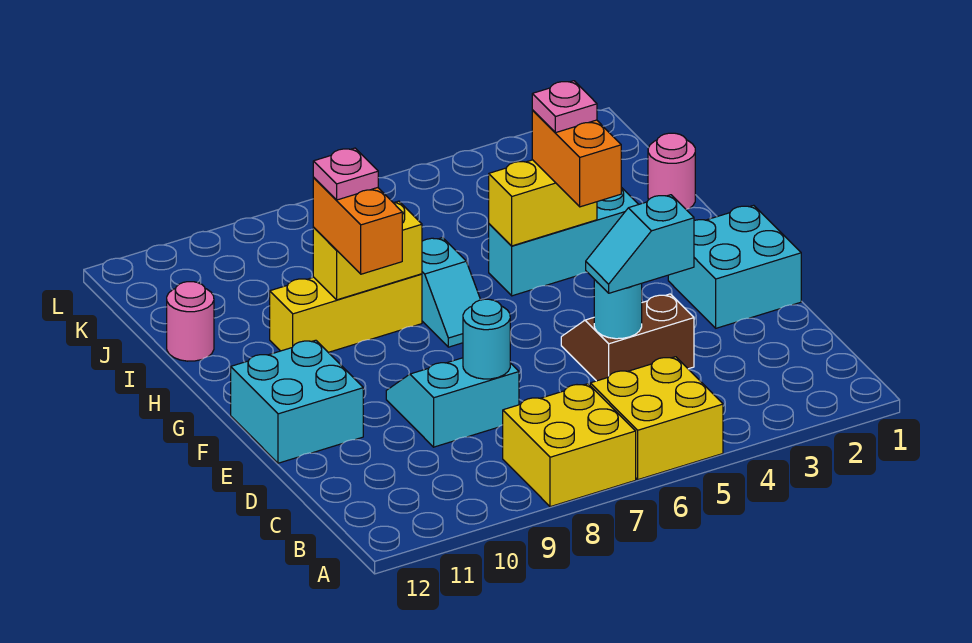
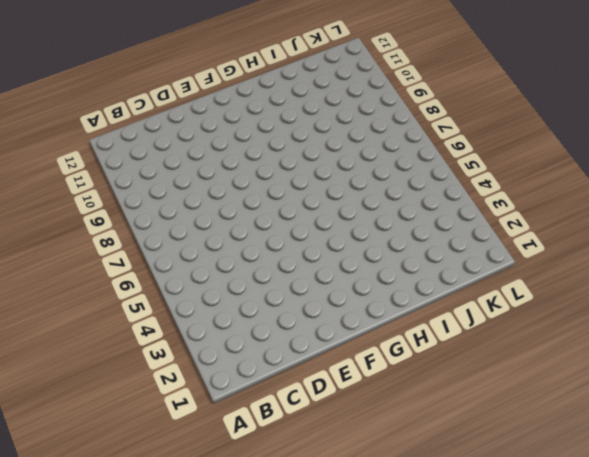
none -> yellow brick A5:B6 level 1
none -> yellow brick A7:B8 level 1
none -> brown slope D4:E5 level 1 top D

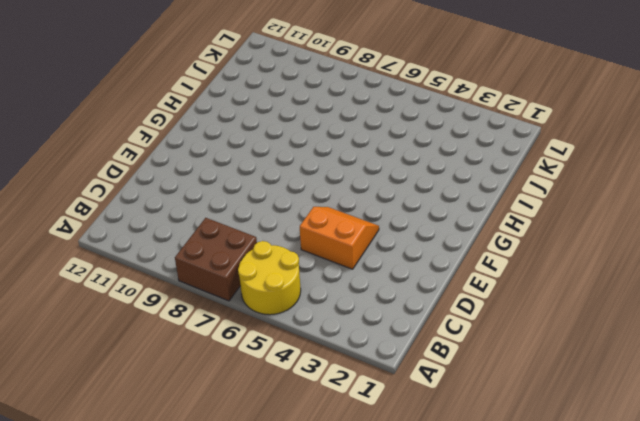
yellow round brick A5:B6 level 1 -> yellow brick A5:B6 level 1
brown brick A7:B8 level 1 -> yellow brick A7:B8 level 1
orange slope D4:E5 level 1 top D -> brown slope D4:E5 level 1 top D
none -> cyan slope D8:E9 level 1 top D
none -> cyan brick E1:F2 level 1
none -> cyan brick E11:F12 level 1

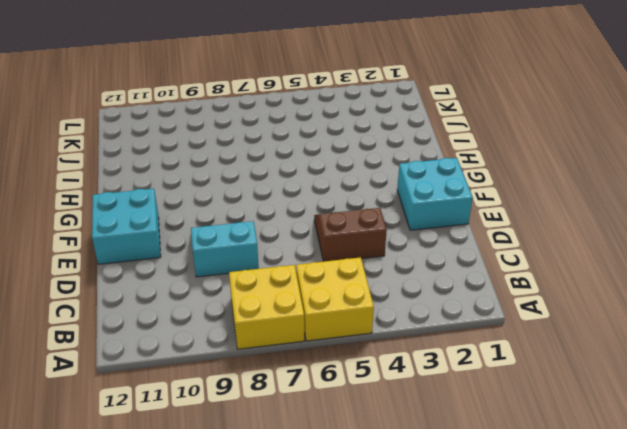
none -> cyan slope G7:H7 level 1 top H
none -> cyan brick H3:H5 level 1
none -> yellow brick H8:H10 level 1

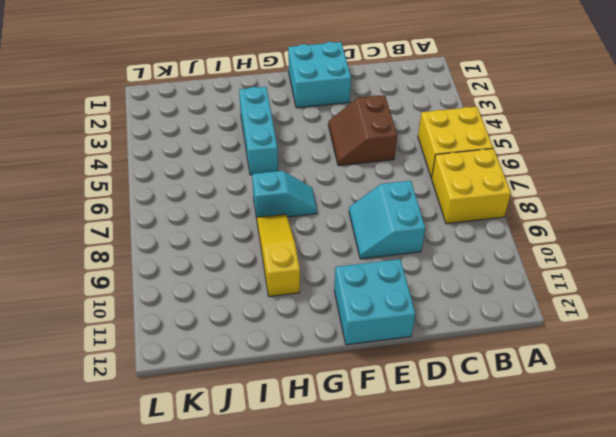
yellow slope H8:H10 level 1 top 10 -> yellow brick H8:H10 level 1
none -> pink round brick I1 level 1
none -> pink round brick I12 level 1
none -> cyan round brick D5 level 2

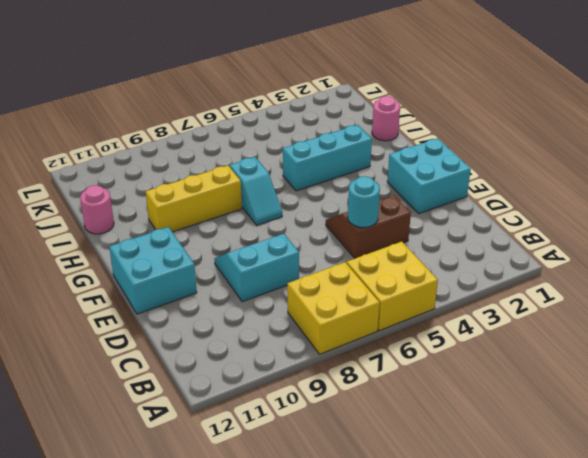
none -> cyan round brick D8 level 2
none -> yellow brick H4:H5 level 2
none -> yellow brick H8:H9 level 2

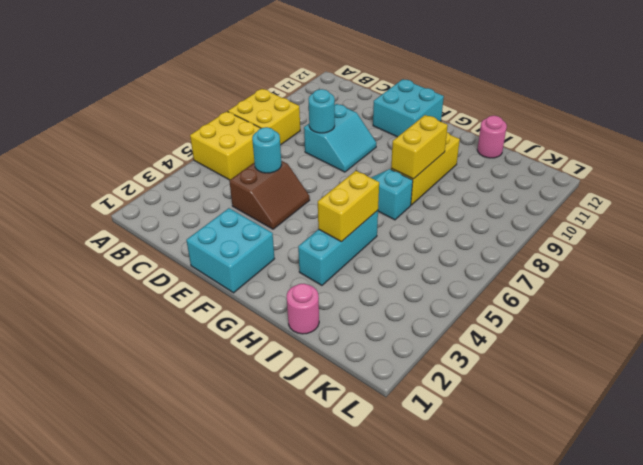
none -> cyan slope D4:D5 level 3 top 4
none -> orange brick G4:H4 level 3
none -> orange brick G9:H9 level 3

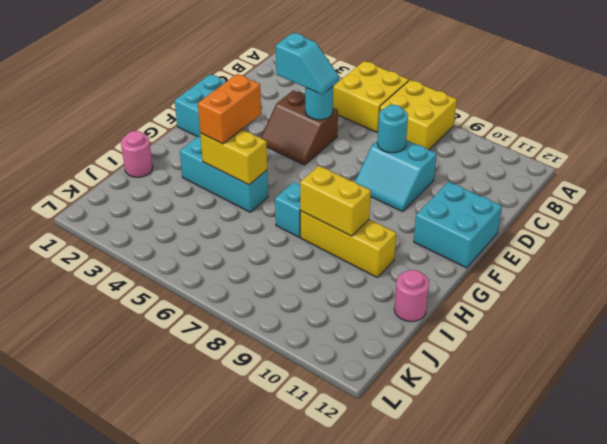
none -> orange brick G9:H9 level 3
none -> pink plate H4 level 4
none -> pink plate H9 level 4

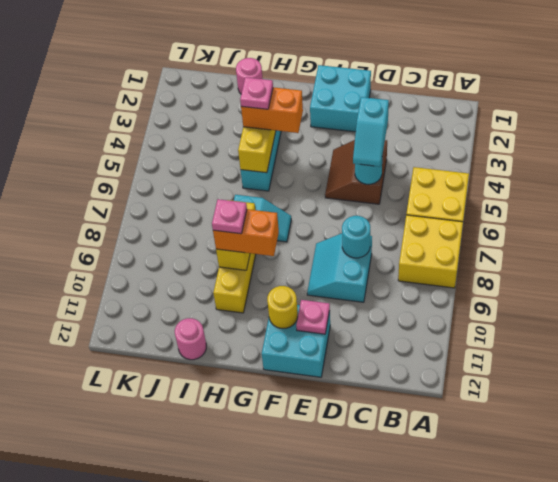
pink plate E11 level 2 -> none
yellow round brick F11 level 2 -> none

